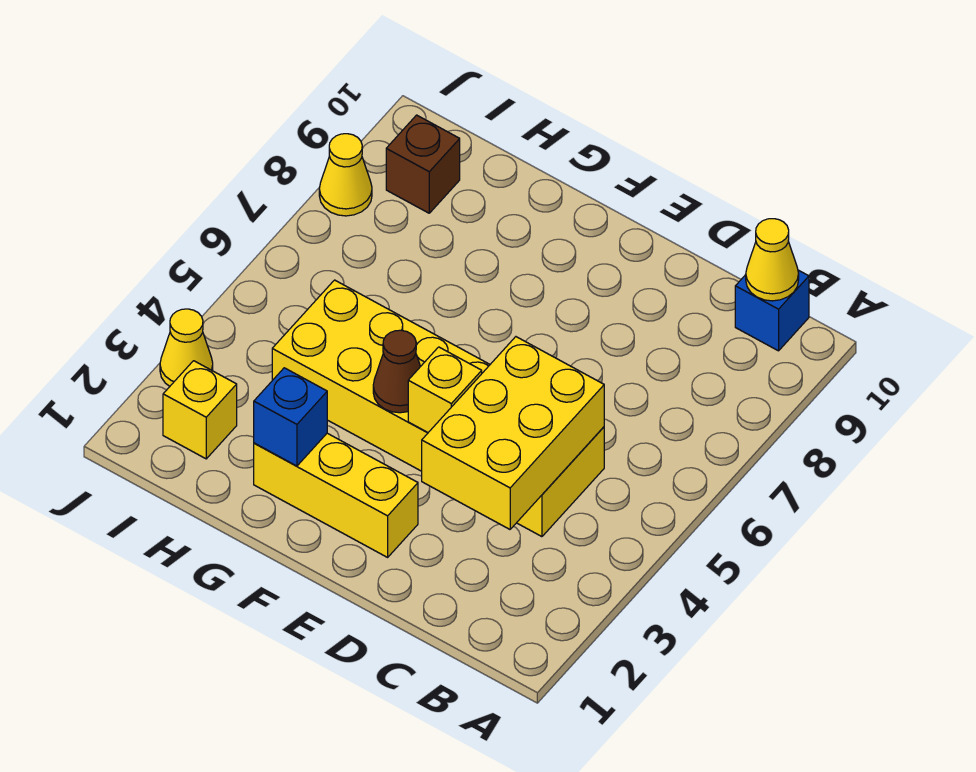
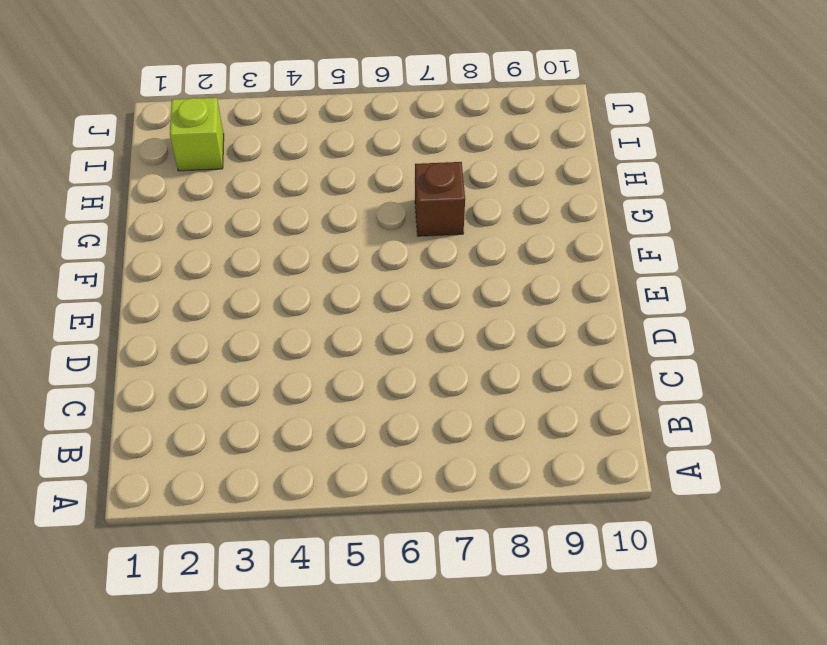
brown brick G7 level 1 -> brown brick I9 level 1
lime brick I2 level 1 -> yellow brick I2 level 1
none -> blue brick B10 level 1
none -> yellow brick C4:H5 level 1
none -> yellow brick E2:G2 level 1

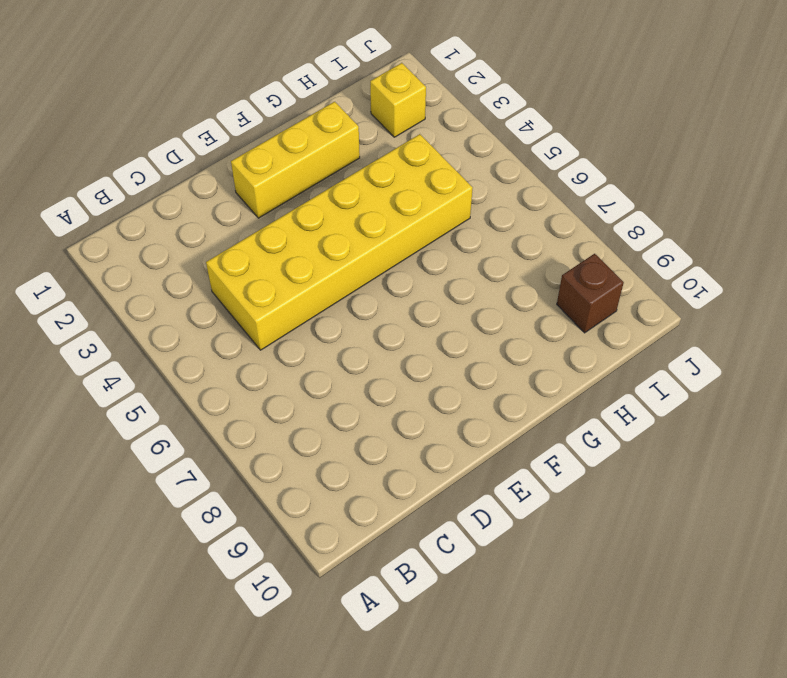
none -> blue brick B10 level 1
none -> yellow cone J3 level 1
none -> yellow cone J8 level 1

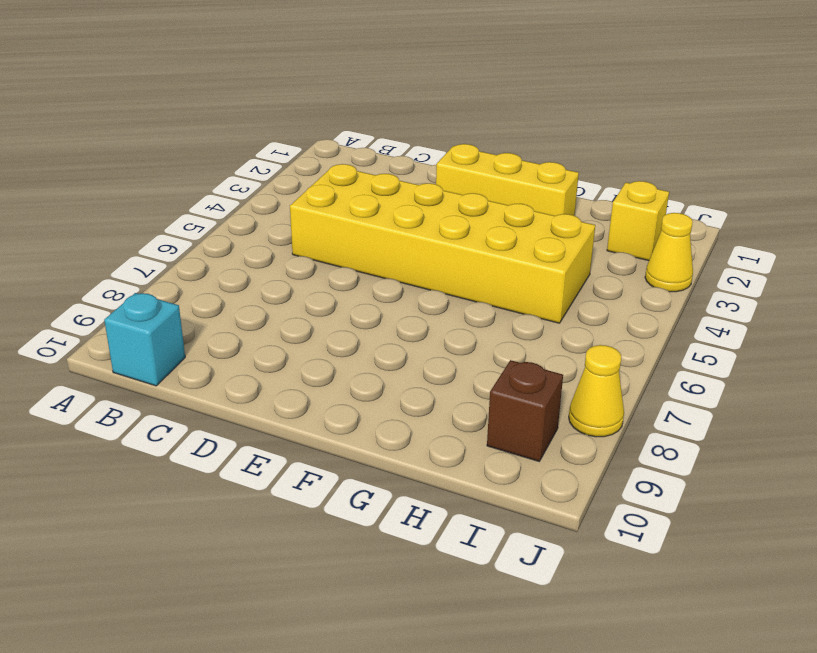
cyan brick B10 level 1 -> blue brick B10 level 1
none -> yellow cone B10 level 2
none -> yellow brick C3:D5 level 2
none -> yellow brick E4 level 2

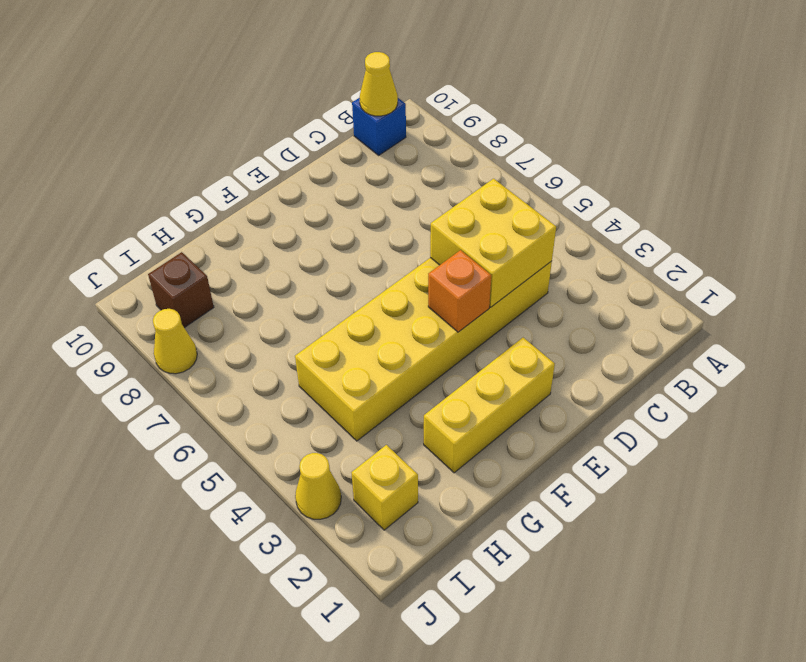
yellow brick C4:D5 level 2 -> yellow brick C3:D5 level 2
orange brick E4 level 2 -> yellow brick E4 level 2
none -> brown cone F4 level 2
none -> blue brick G2 level 2

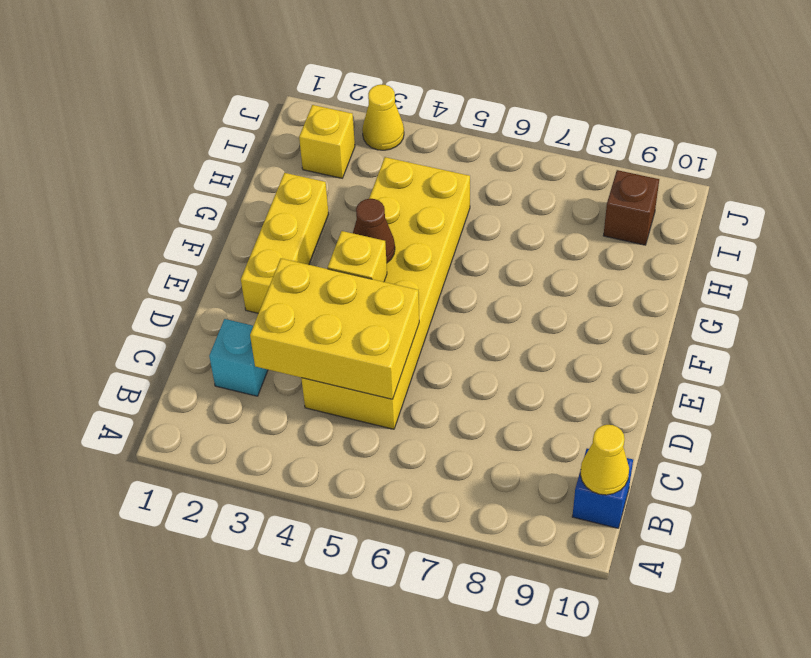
cyan brick C2 level 1 -> none
none -> yellow cone J8 level 1
none -> blue brick G2 level 2

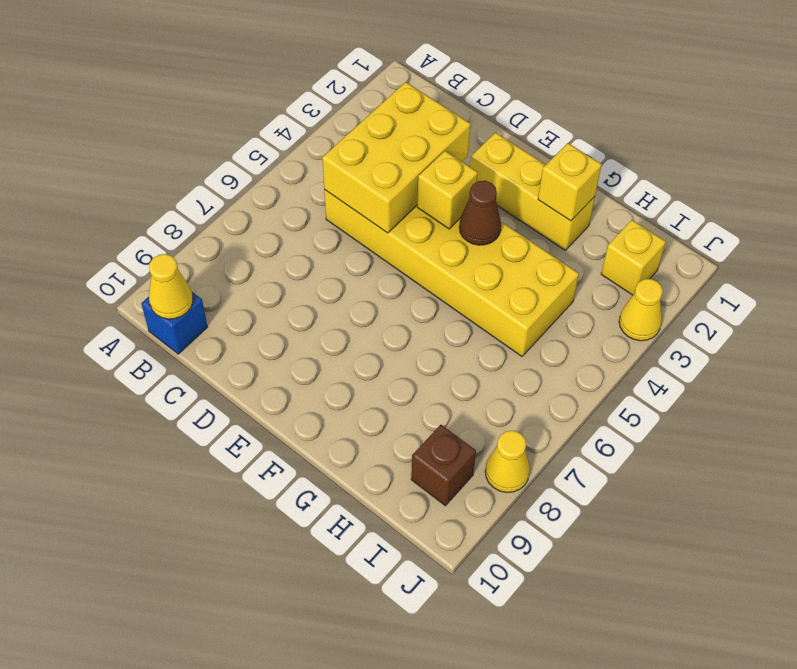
yellow brick G2 level 2 -> blue brick G2 level 2

